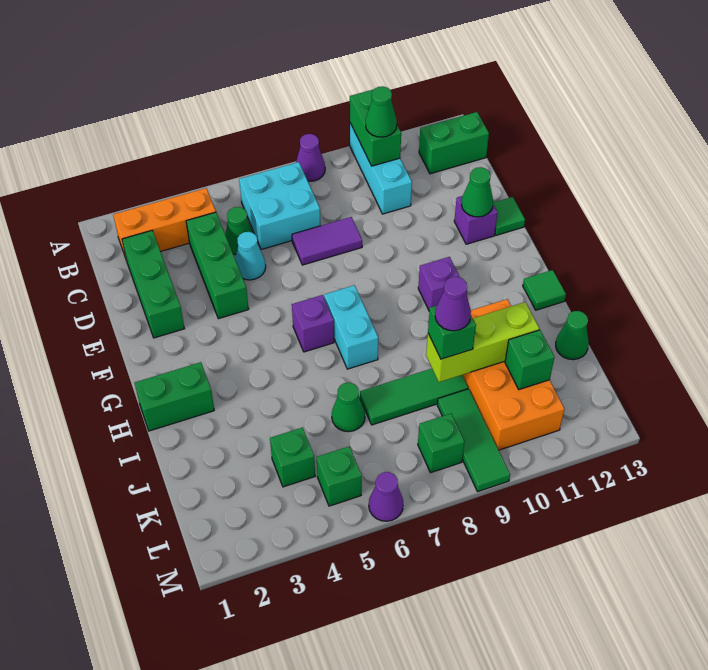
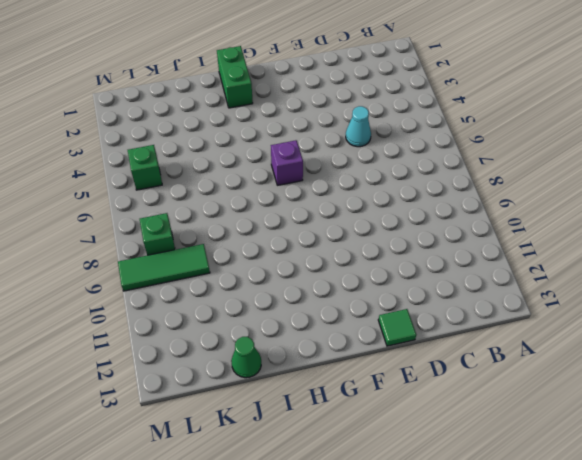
none -> purple cone A8 level 1
none -> cyan brick A10:C10 level 1
none -> orange brick B2:B4 level 1
none -> cyan brick B6:C7 level 1

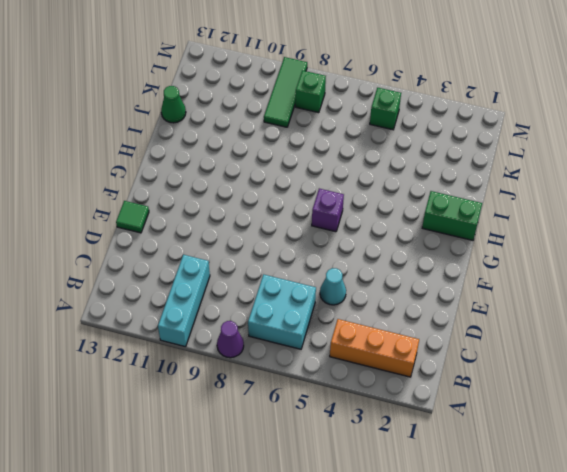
none -> green brick B12:B13 level 1
none -> green brick C2:E2 level 1
none -> green brick C4:E4 level 1
none -> green cone C5 level 1

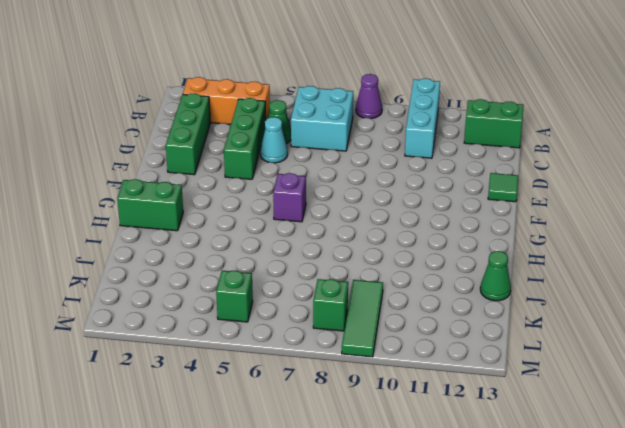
none -> purple tile D7:D8 level 1
none -> purple brick E12 level 1
none -> cyan brick G7:H7 level 1
none -> purple brick G10 level 1

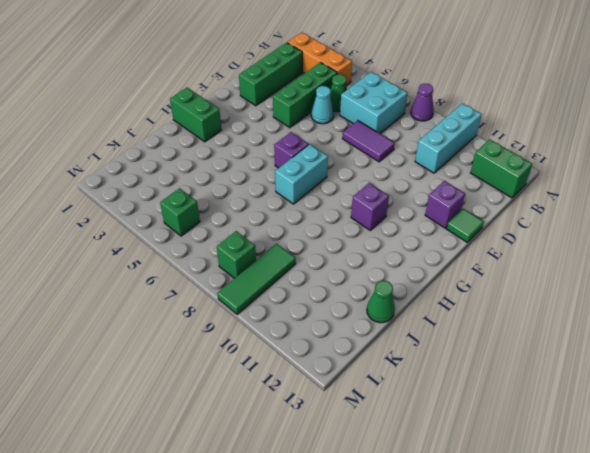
none -> green tile H13 level 1
none -> orange brick I10:L11 level 1
none -> green cone J6 level 1
none -> green tile J7:J9 level 1

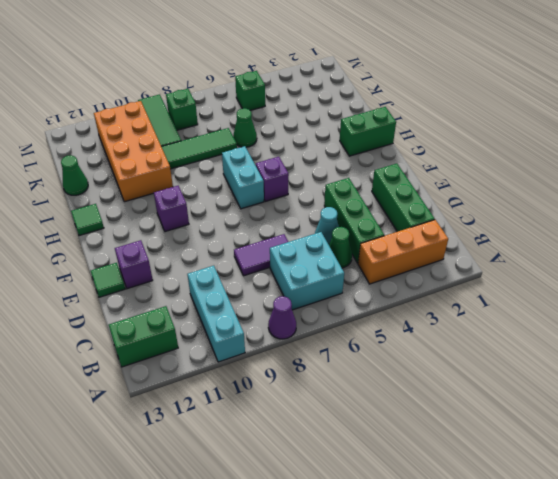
none -> green brick K4 level 1
none -> purple cone M6 level 1
none -> green brick A10:B10 level 2
none -> green cone E12 level 2

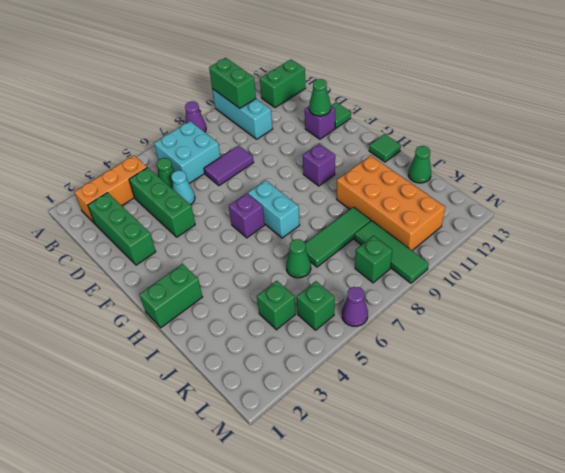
none -> lime brick J9:J11 level 2
none -> green brick K11 level 2
none -> green cone B10 level 3
none -> green brick J9 level 3

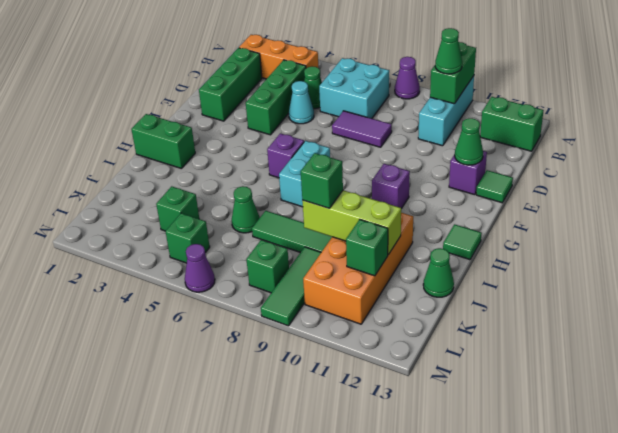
none -> purple cone J9 level 4

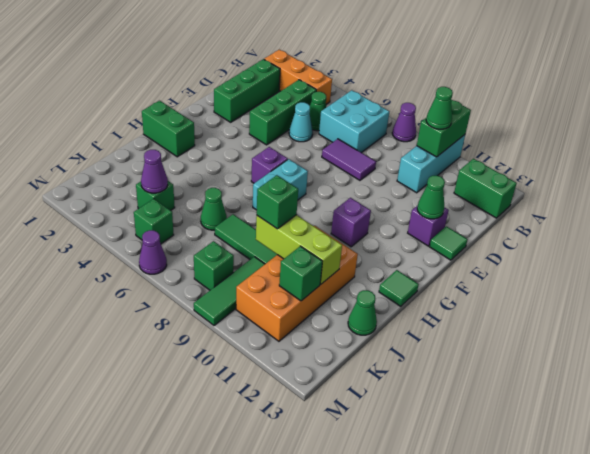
purple cone K4 level 2 -> purple cone J9 level 4

